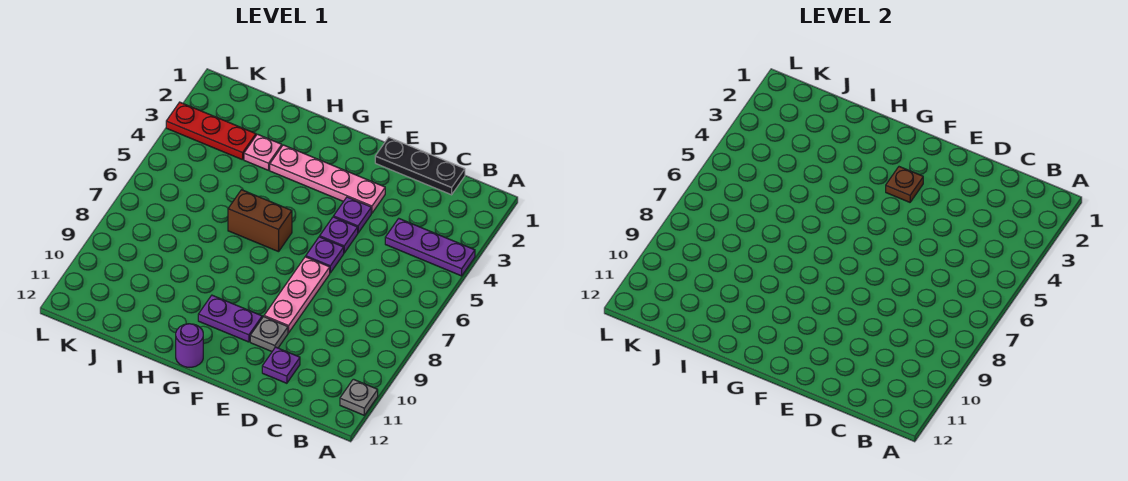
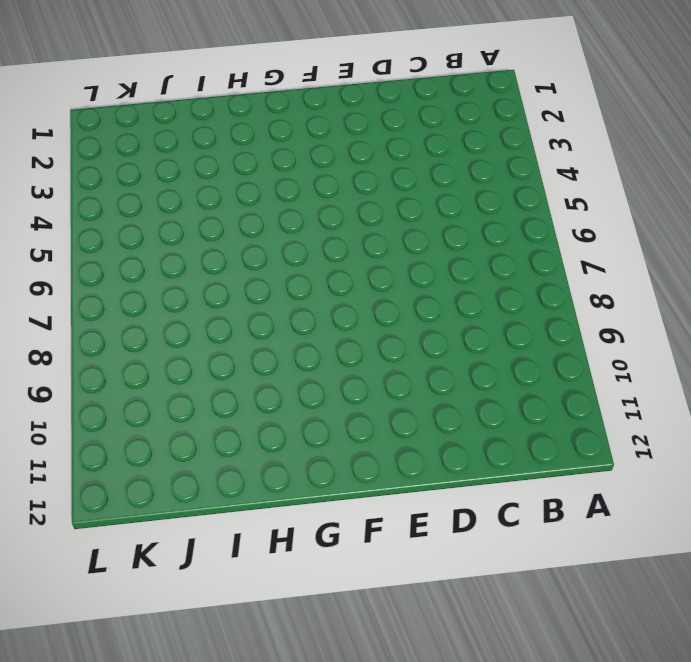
none -> purple plate A4:C4 level 1
none -> grey plate A11 level 1
none -> black plate C1:E1 level 1

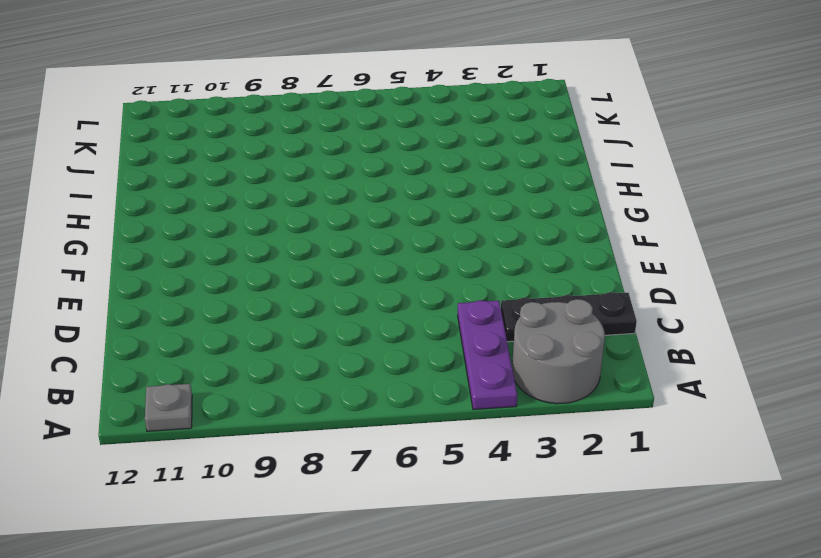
grey round brick A2:B3 level 1 -> none
black plate C1:C3 level 1 -> black plate C1:E1 level 1
none -> purple plate D11 level 1
none -> pink plate E3:H3 level 1
none -> purple plate E4 level 1

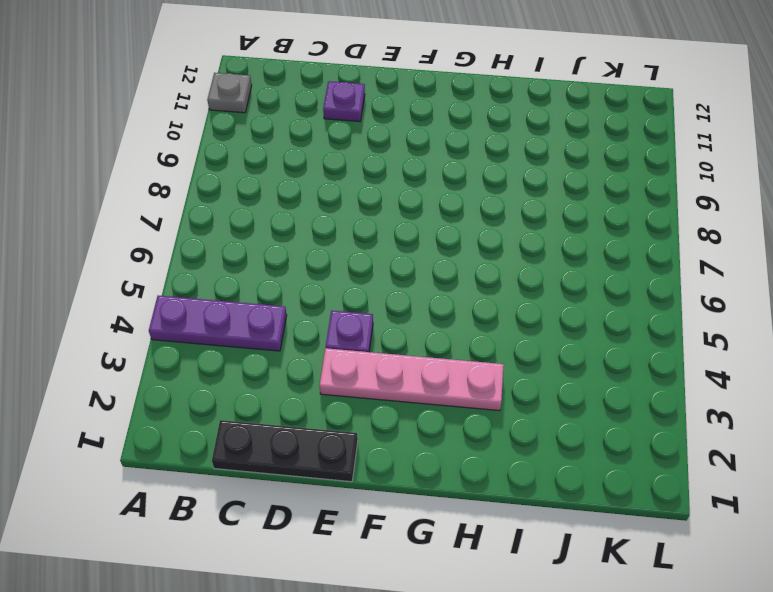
none -> purple plate E5 level 1
none -> purple plate E6 level 1
none -> pink plate E7:E9 level 1

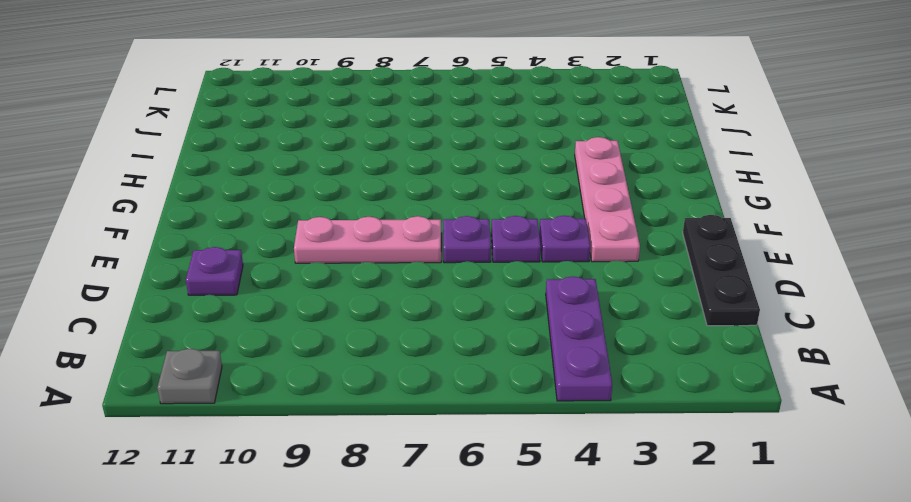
none -> grey plate E10 level 1
none -> purple plate F10:G10 level 1
none -> brown brick G6:H6 level 1

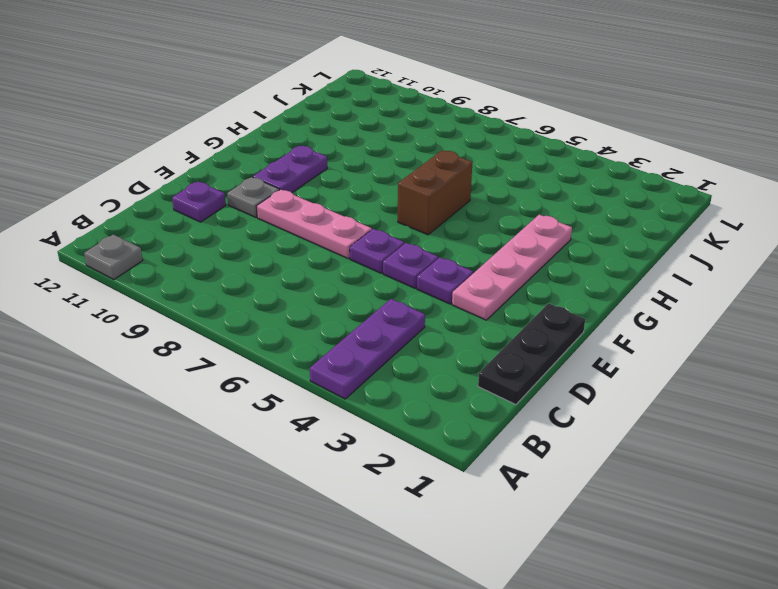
none -> purple round brick G12 level 1
none -> pink plate I3 level 1
none -> red plate J3:L3 level 1

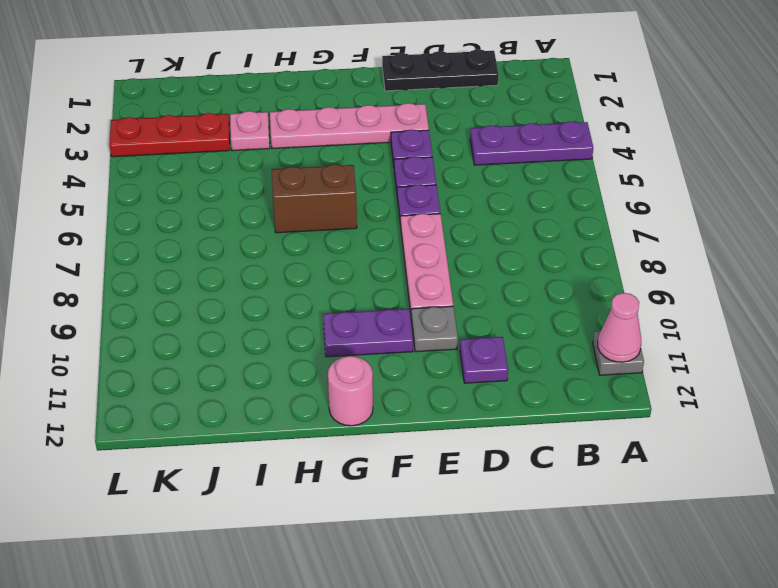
pink cone A11 level 2 -> none
pink round brick G12 level 1 -> purple round brick G12 level 1
none -> brown plate F3 level 2

